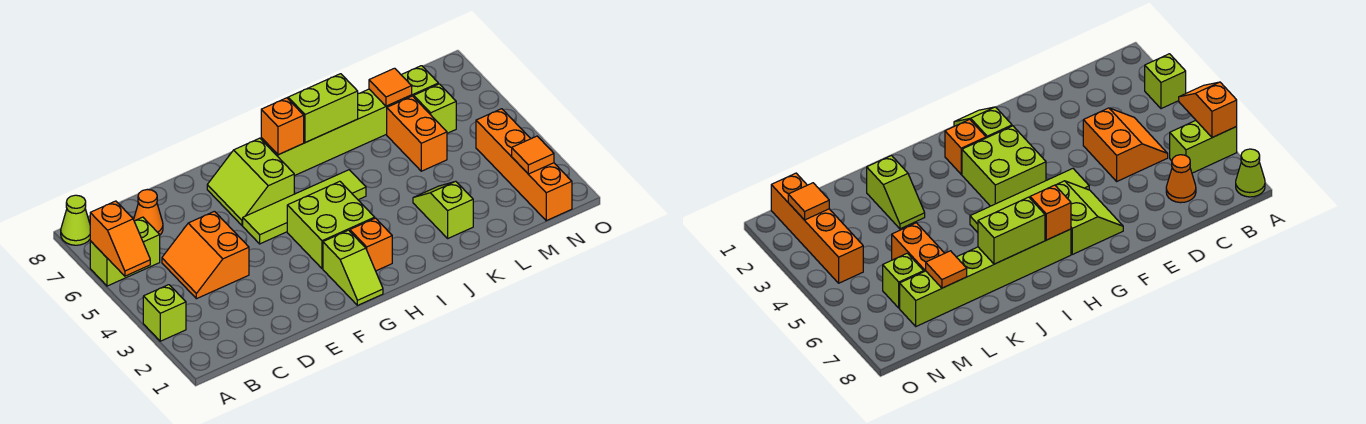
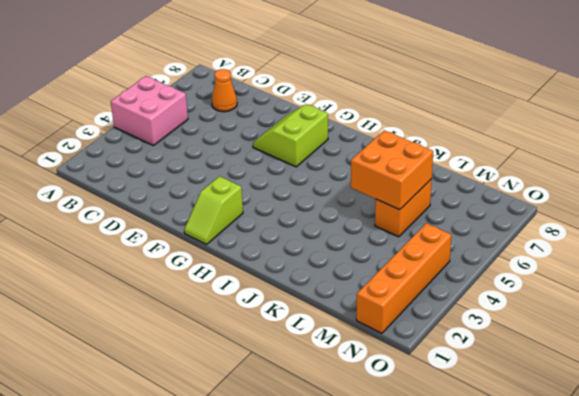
pink brick A4:B5 level 1 -> none
orange brick K5:L6 level 2 -> none
none -> lime brick A3 level 1
none -> lime brick A6:B6 level 1
none -> lime cone A8 level 1

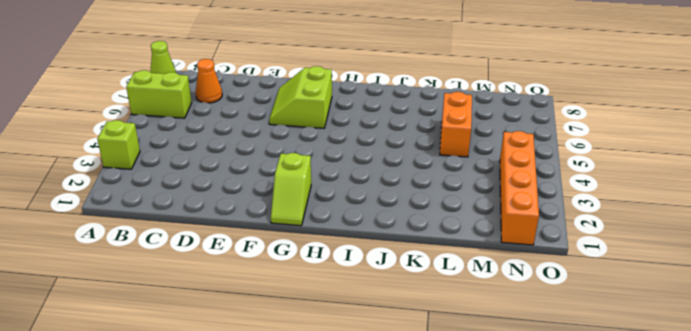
none -> orange slope C4:D5 level 1 top D
none -> lime tile F5:I5 level 1
none -> lime brick G3:H4 level 1

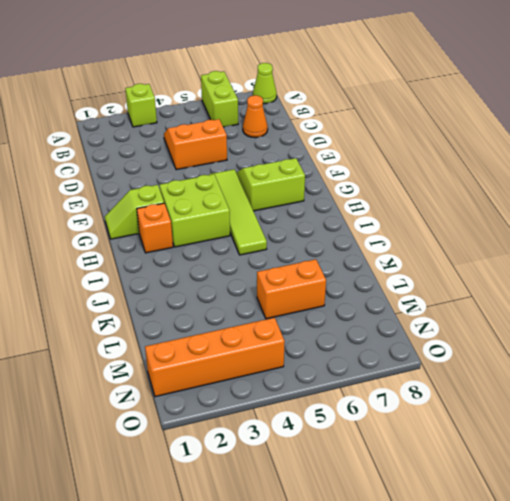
none -> lime brick H7:M7 level 1
none -> lime slope K2:K3 level 1 top 2
none -> lime brick M6 level 1

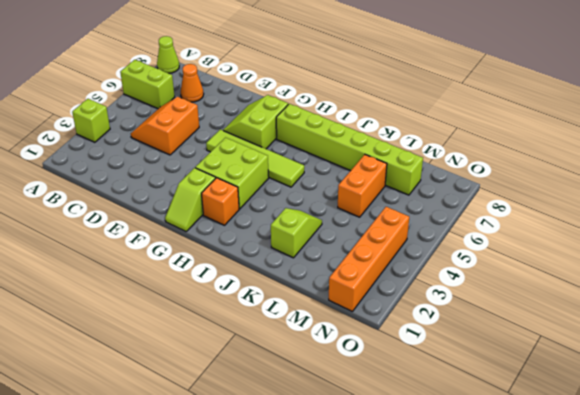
none -> lime brick M6 level 1
none -> orange slope A5:A6 level 2 top 6
none -> orange brick H7 level 2

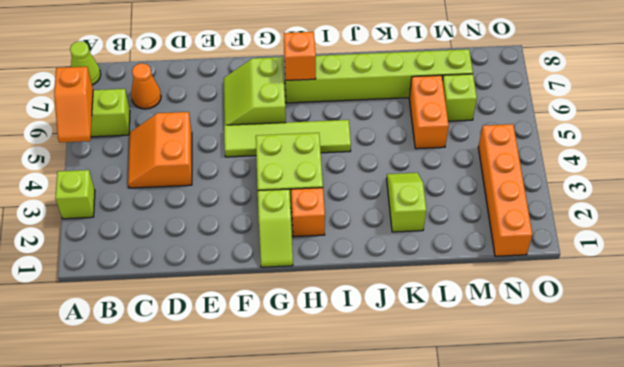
none -> lime brick I7:J7 level 2
none -> orange tile L7 level 2
none -> orange tile N2 level 2

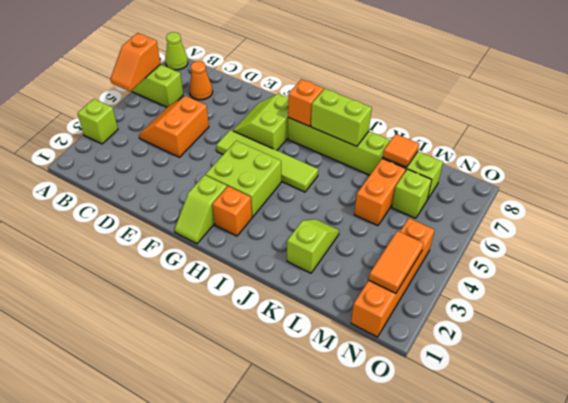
orange tile N2:N3 level 2 -> orange tile N2 level 2

